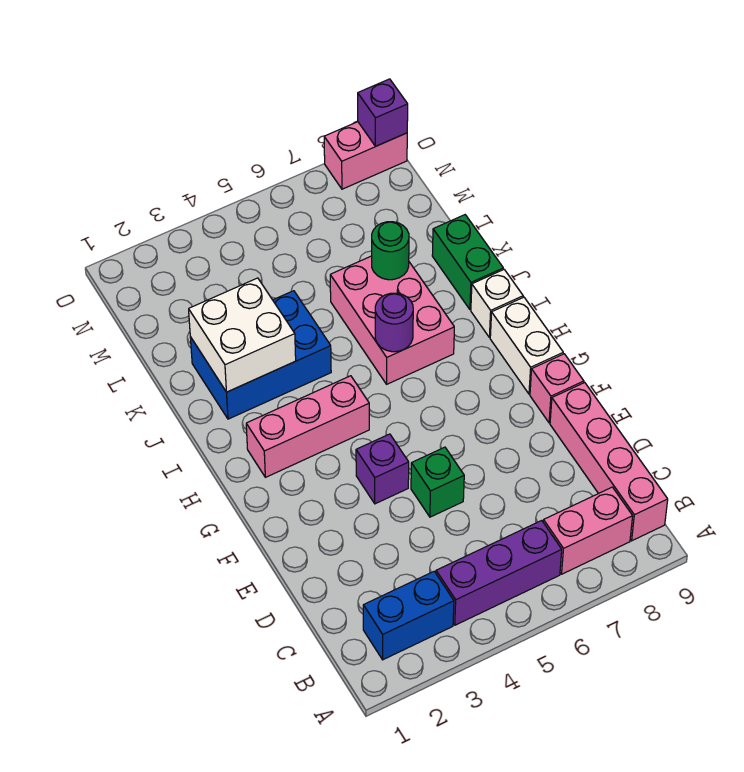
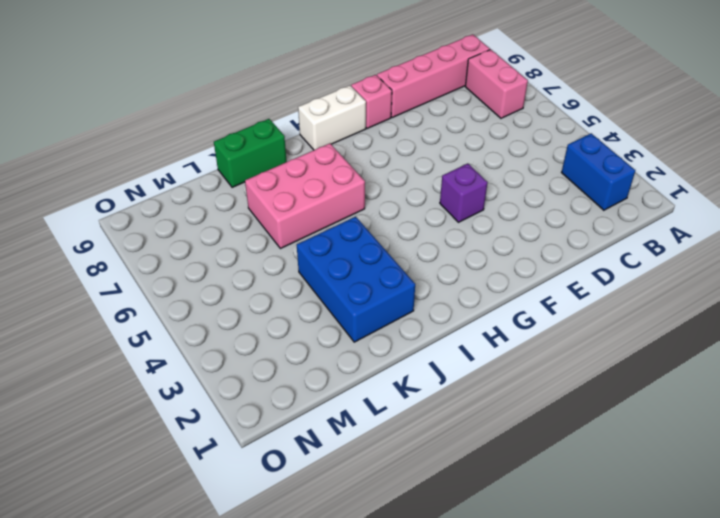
none -> purple brick B4:B6 level 1
none -> green brick E5 level 1
none -> pink brick H2:H4 level 1

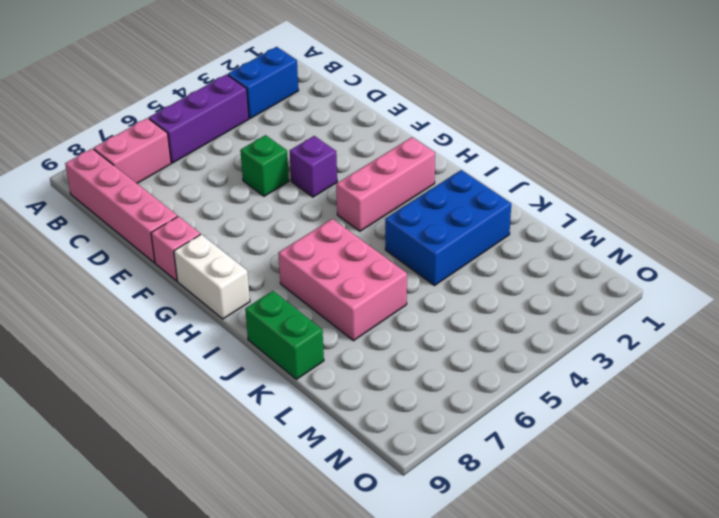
none -> white brick I9 level 1
none -> pink brick O8:O9 level 1
none -> purple round brick I6 level 2

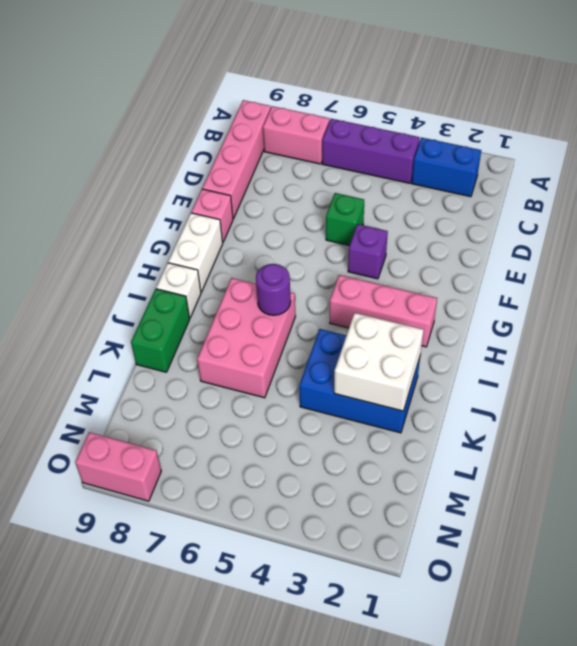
none -> green round brick K7 level 2
none -> purple brick O9 level 2

